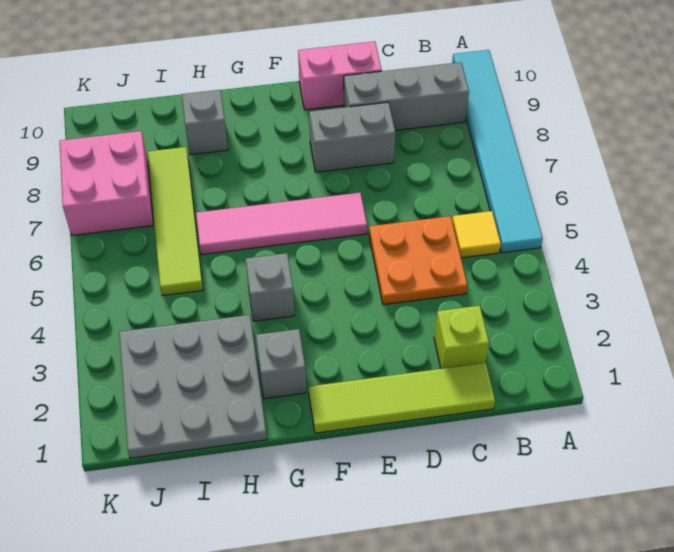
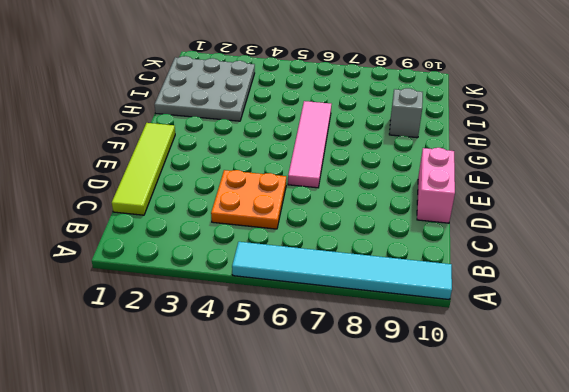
none -> yellow tile B5 level 1
none -> grey brick B9:D9 level 1
none -> lime brick C2 level 1

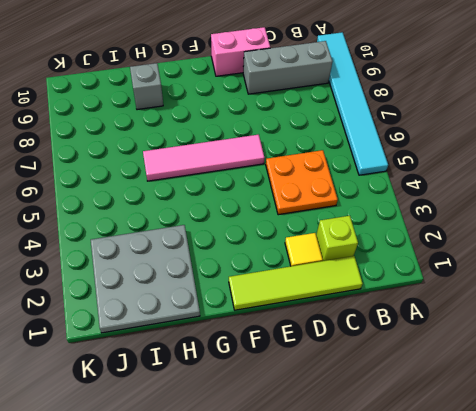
yellow tile D2 level 1 -> yellow tile B5 level 1
none -> grey brick D8:E8 level 1
none -> grey brick G2 level 1
none -> grey brick G4 level 1

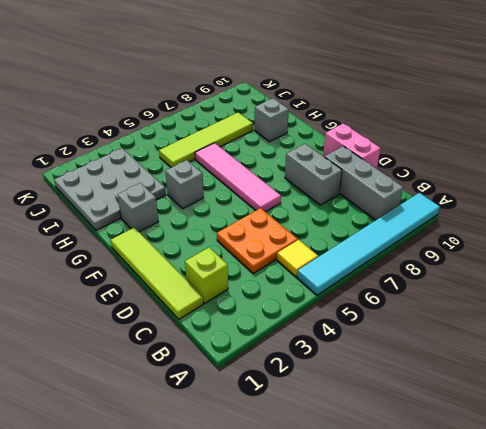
none -> pink brick J7:K8 level 1

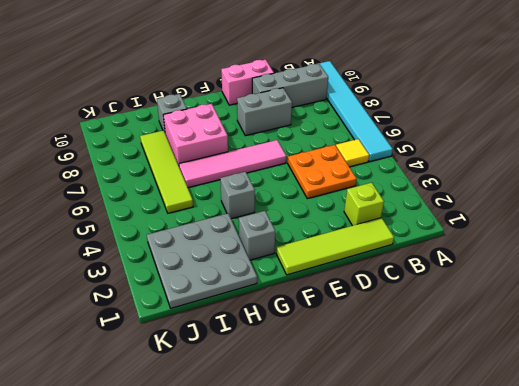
pink brick G7:H8 level 1 -> pink brick J7:K8 level 1

